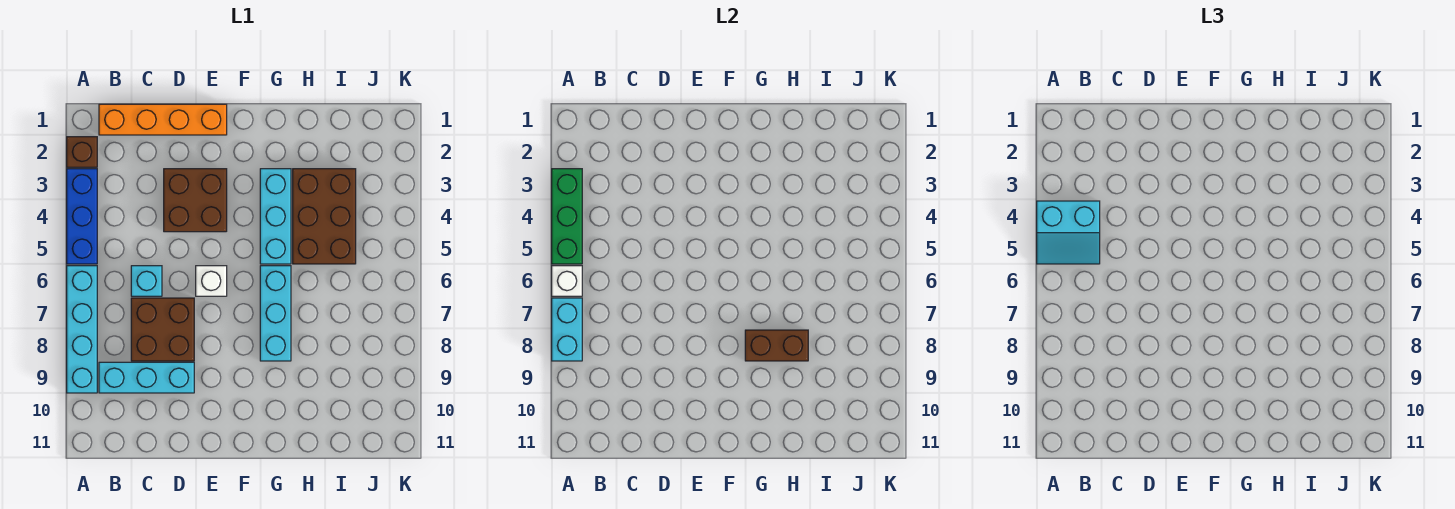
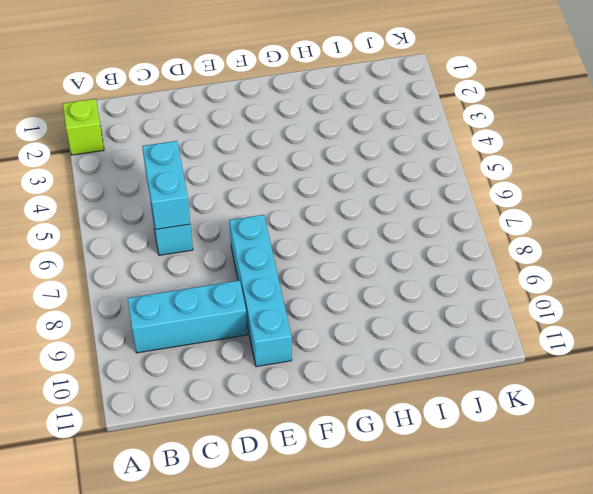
lime brick A2 level 1 -> brown brick A2 level 1
cyan brick C5:C6 level 2 -> cyan brick A7:A8 level 2
cyan brick E7:E10 level 1 -> cyan brick A6:A9 level 1
none -> blue brick A3:A5 level 1
none -> orange brick B1:E1 level 1
none -> brown brick C7:D8 level 1

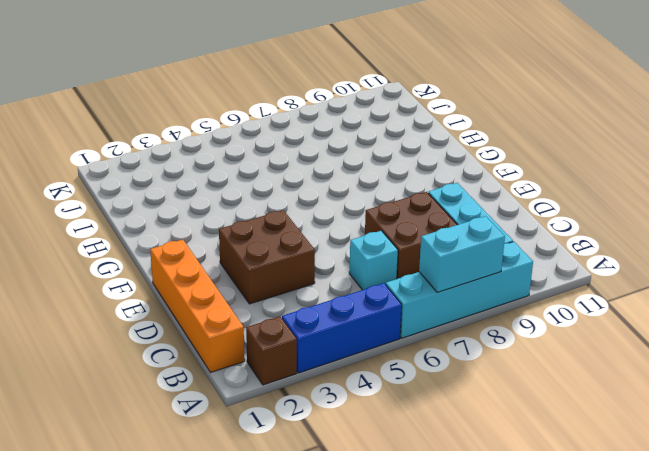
none -> white brick E6 level 1
none -> cyan brick G3:G5 level 1
none -> cyan brick G6:G8 level 1

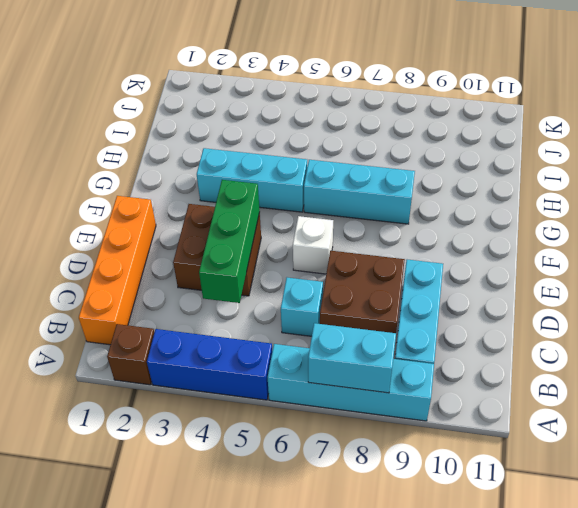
green brick C4:E4 level 2 -> green brick A3:A5 level 2
none -> brown brick H3:I5 level 1
none -> white brick A6 level 2
none -> brown brick G8:H8 level 2

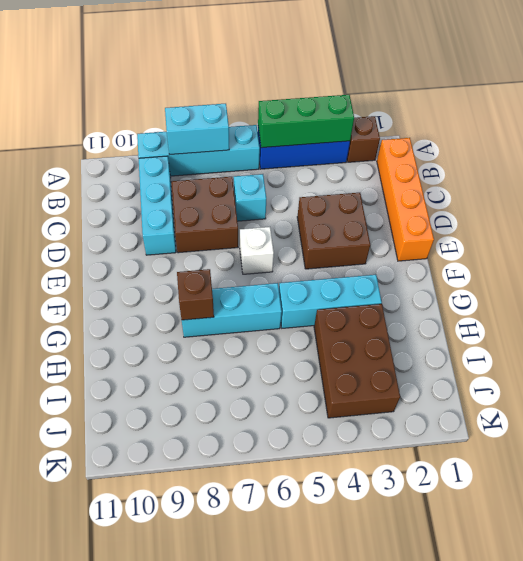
brown brick G8 level 2 -> brown brick G8:H8 level 2
brown brick H3:J4 level 1 -> brown brick H3:I5 level 1
none -> white brick A6 level 2
none -> cyan slope A4:B5 level 3 top 4

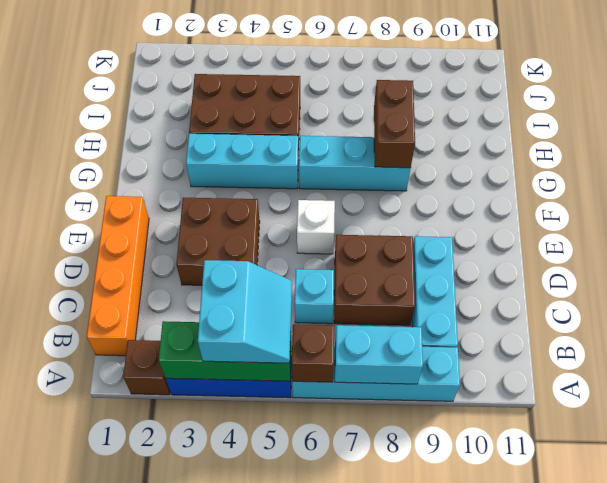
brown brick A6 level 2 -> white brick A6 level 2

